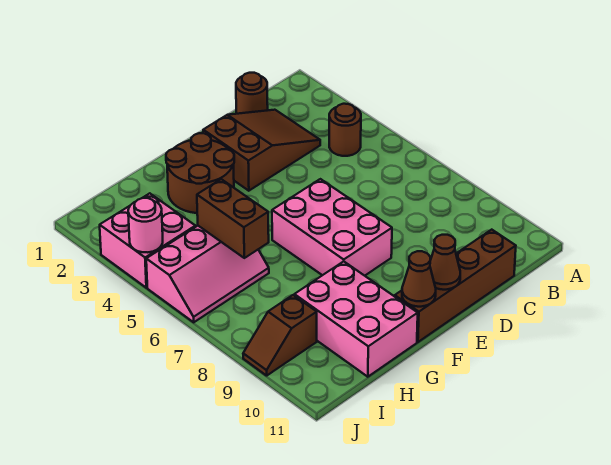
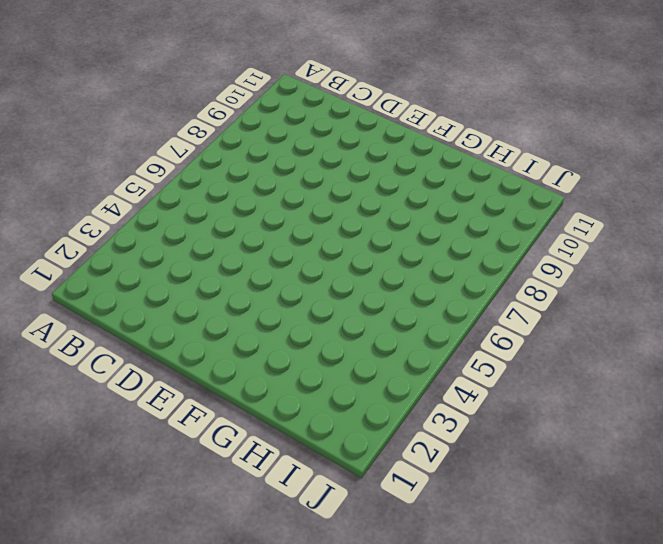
none -> brown round brick B4 level 1
none -> brown round brick C1 level 1
none -> brown slope C2:E3 level 1 top E

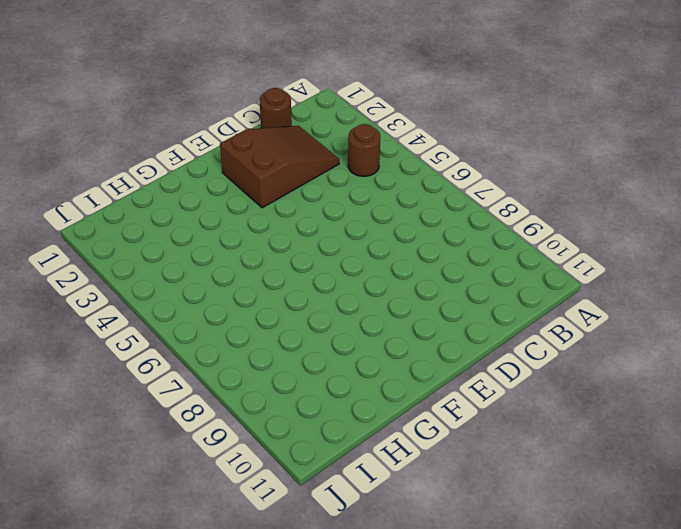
none -> brown brick C11:F11 level 1
none -> pink brick E6:F8 level 1
none -> brown round brick F2:G3 level 1

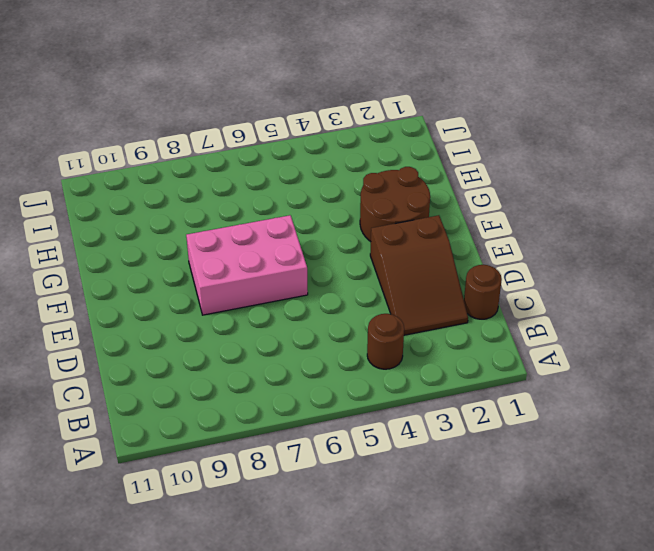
none -> brown brick C11:F11 level 1
none -> pink brick G9:H11 level 1
none -> pink slope H5:J6 level 1 top 5

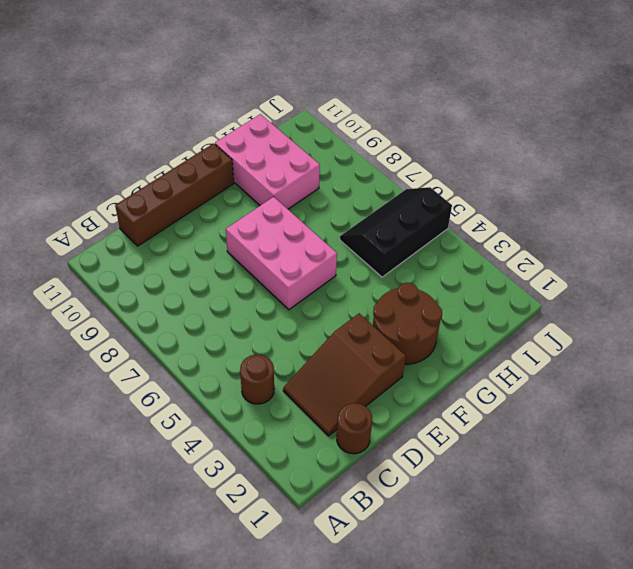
black slope H5:J6 level 1 top 5 -> pink slope H5:J6 level 1 top 5
none -> pink brick I3:J4 level 1
none -> brown slope I9:J9 level 1 top I
none -> brown cone E11 level 2

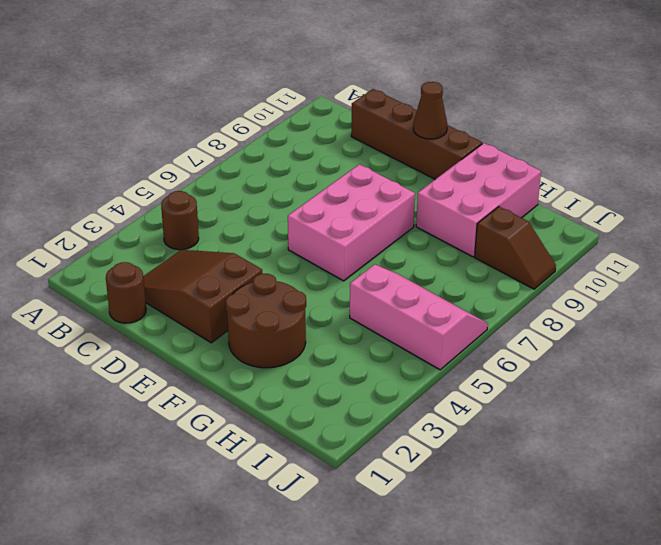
none -> pink brick I3:J4 level 1
none -> brown cone F11 level 2
none -> brown brick H5:H6 level 2

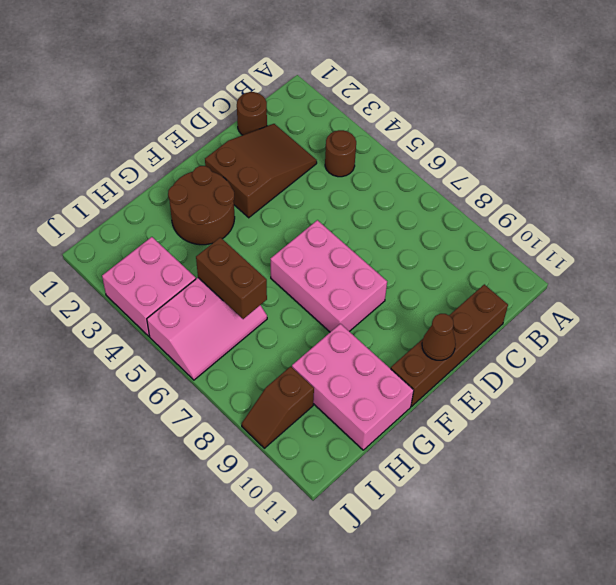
none -> brown cone F11 level 2
none -> pink round brick J4 level 2

